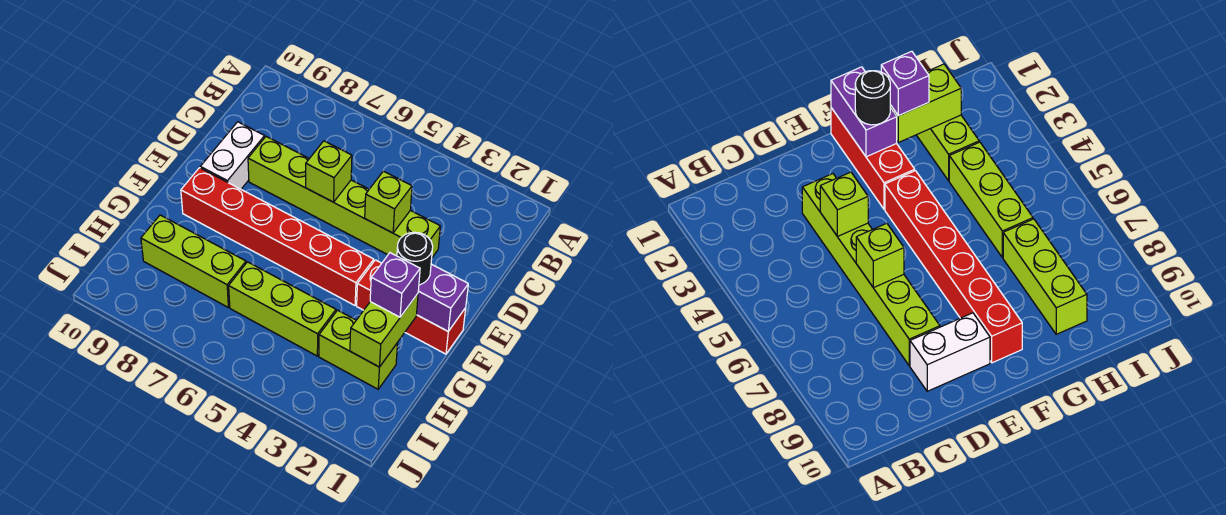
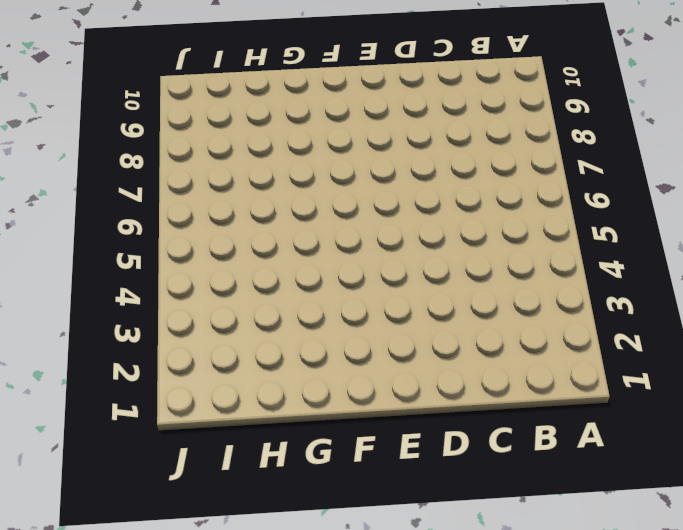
none -> lime brick D3:D8 level 1
none -> white brick D9:E9 level 1
none -> red brick F1:F3 level 1

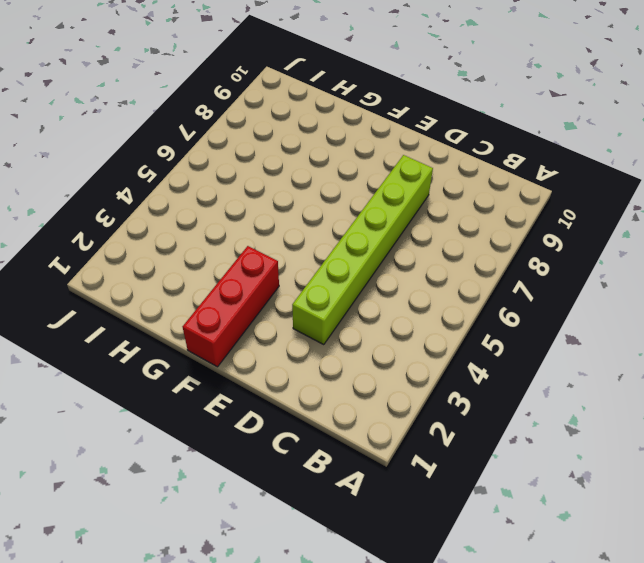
none -> white brick D9:E9 level 1
none -> red brick F4:F9 level 1
none -> lime brick H2:H3 level 1

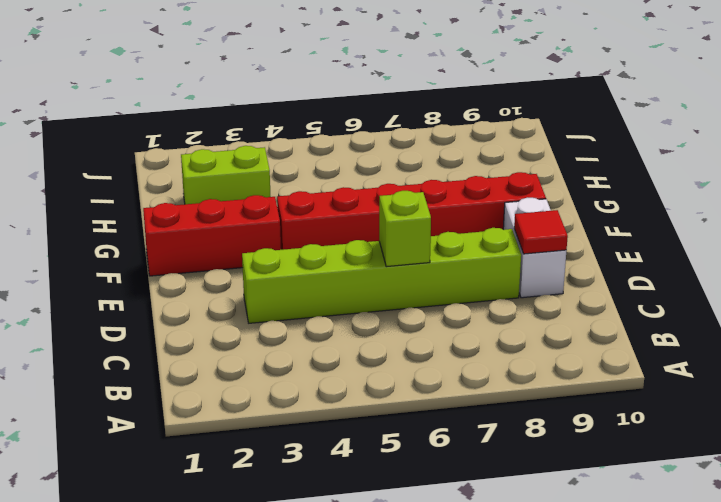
red tile D9 level 2 -> none
none -> lime brick H4:H6 level 1
none -> lime brick H7:H9 level 1
none -> lime brick D4 level 2

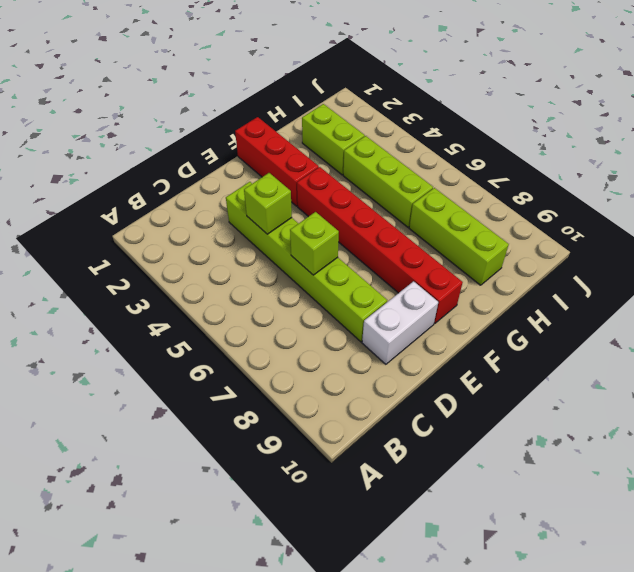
none -> purple brick F1:F2 level 2
none -> lime brick G2:H2 level 2
none -> black round brick F2 level 3

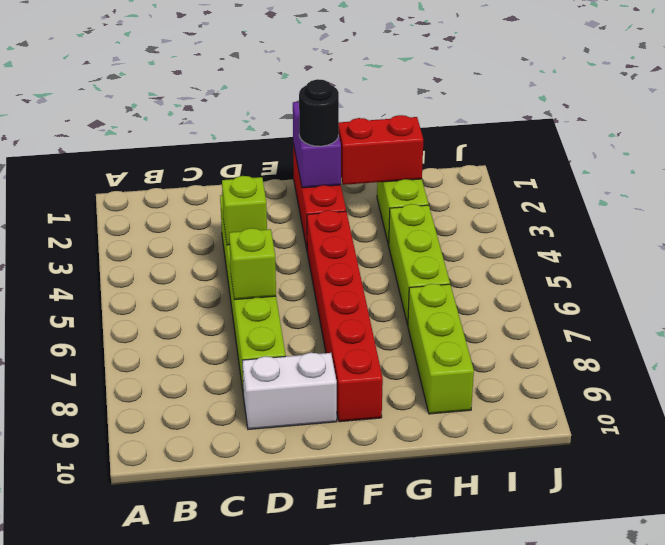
red brick G2:H2 level 2 -> lime brick G2:H2 level 2
none -> purple brick G2 level 3

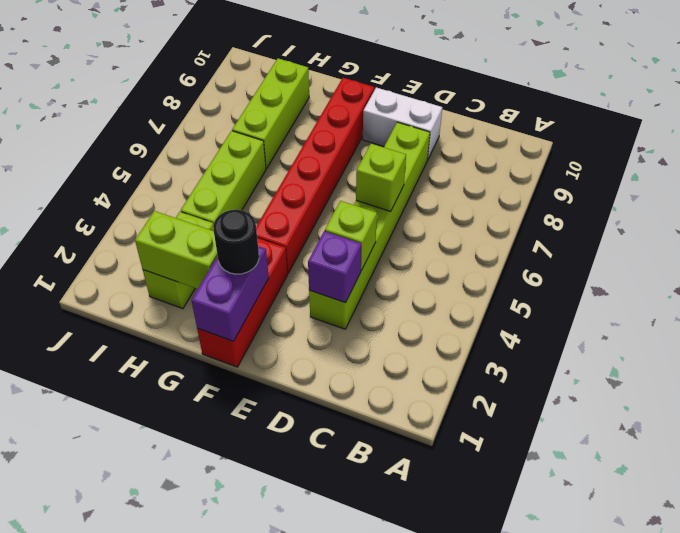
purple brick D3 level 2 -> purple brick G2 level 3

